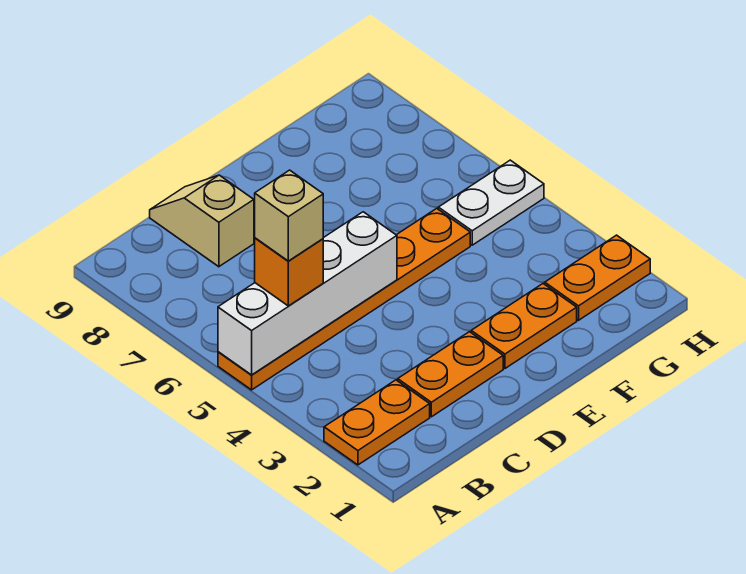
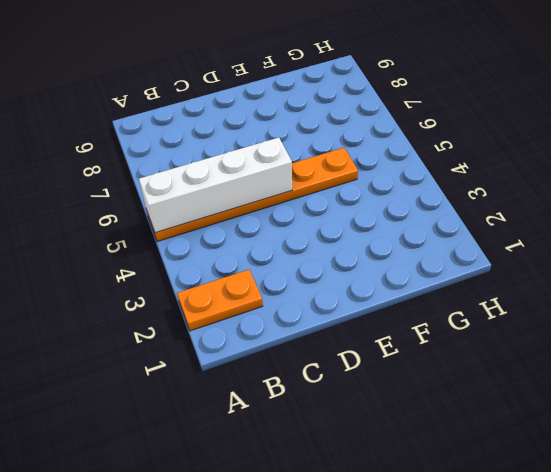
none -> orange plate C2:D2 level 1
none -> tan slope C8:C9 level 1 top 8

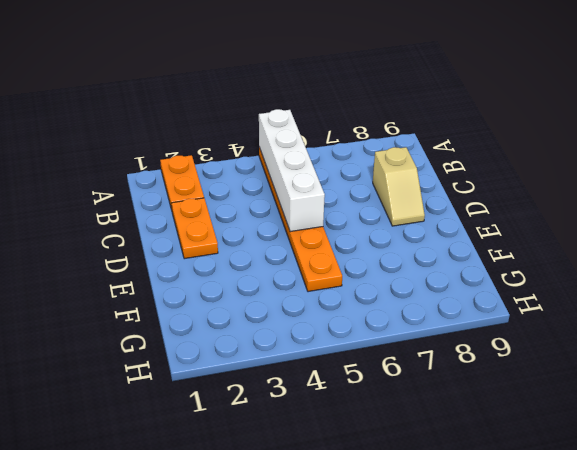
tan slope C8:D8 level 1 top C -> tan slope C8:C9 level 1 top 8
none -> orange plate E2:F2 level 1
none -> orange plate G2:H2 level 1

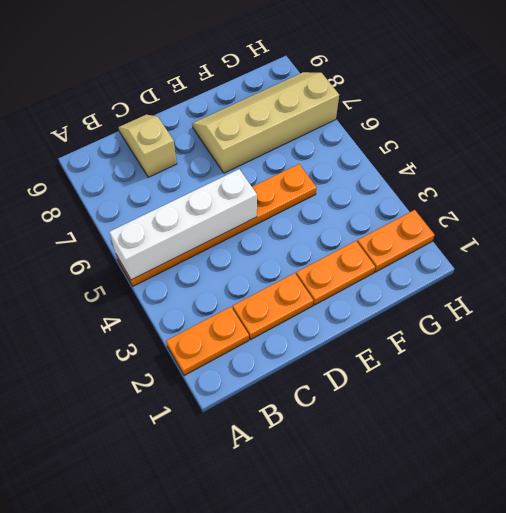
tan slope E7:H8 level 1 top 7 -> none
none -> white plate G5:H5 level 1
none -> orange brick B5 level 3

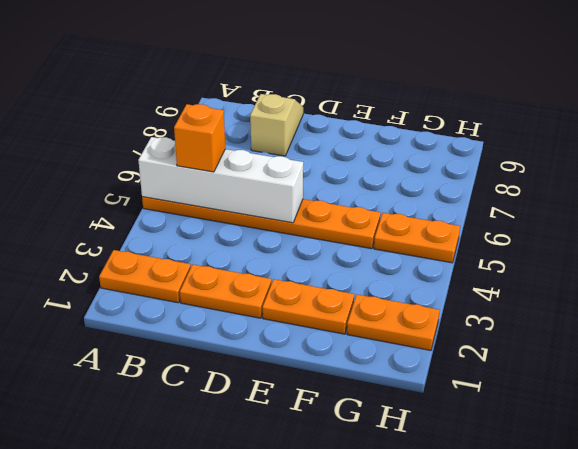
orange plate G5:H5 level 1 -> white plate G5:H5 level 1
none -> tan brick B5 level 4

